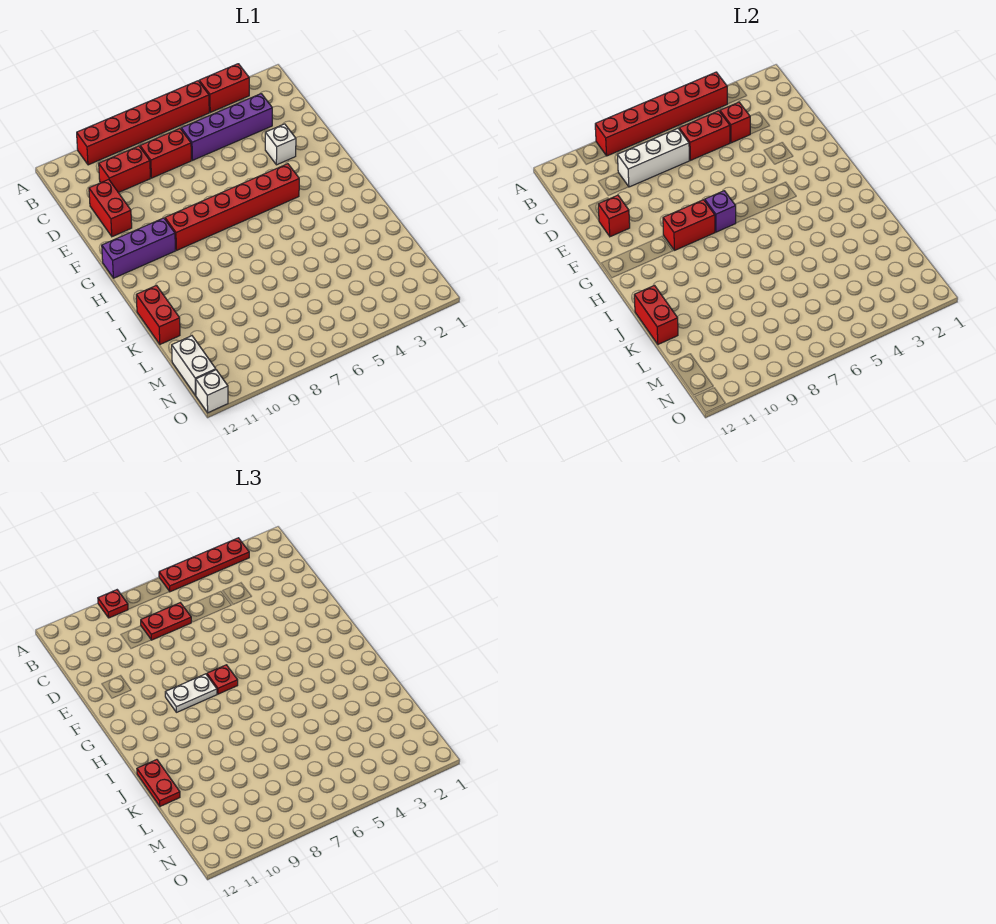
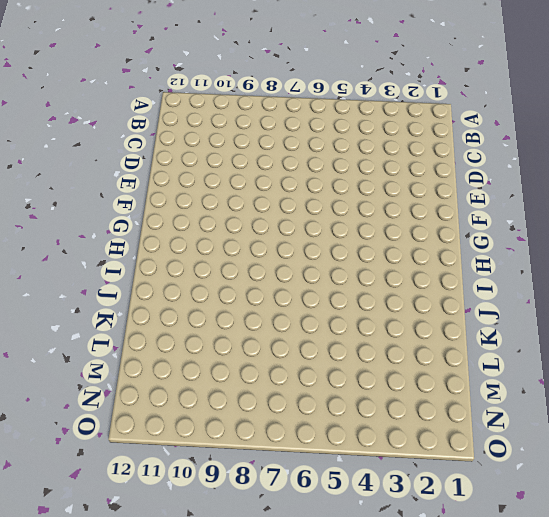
none -> red brick A3:A4 level 1
none -> red brick A5:A10 level 1
none -> purple brick C3:C6 level 1

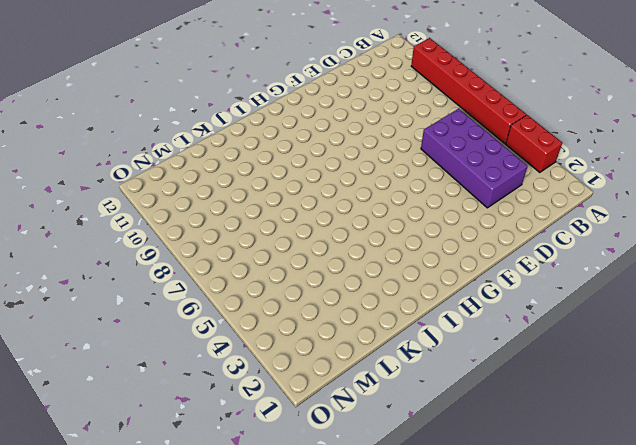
purple brick C3:D6 level 1 -> purple brick C3:C6 level 1
none -> red brick C7:C8 level 1
none -> red brick C9:C10 level 1
none -> red brick D11:E11 level 1

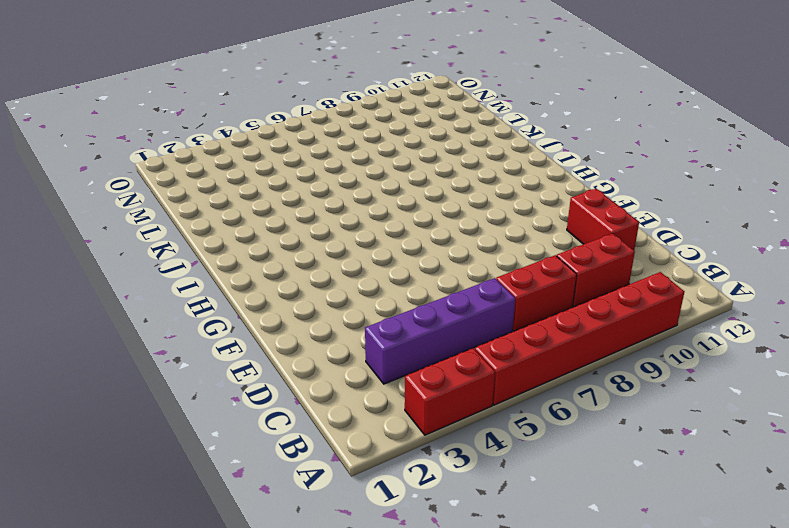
none -> white brick E3 level 1
none -> red brick G4:G9 level 1
none -> purple brick G10:G12 level 1

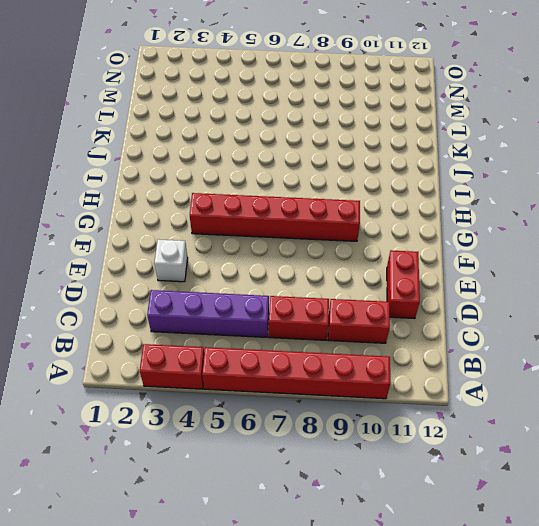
none -> purple brick G10:G12 level 1
none -> red brick J12:K12 level 1
none -> white brick M12:N12 level 1

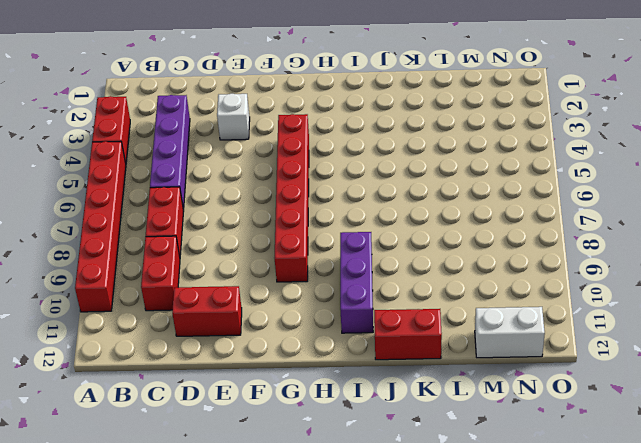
purple brick I9:I11 level 1 -> purple brick G10:G12 level 1
none -> white brick O12 level 1
none -> red brick A4:A9 level 2
none -> red brick C4 level 2

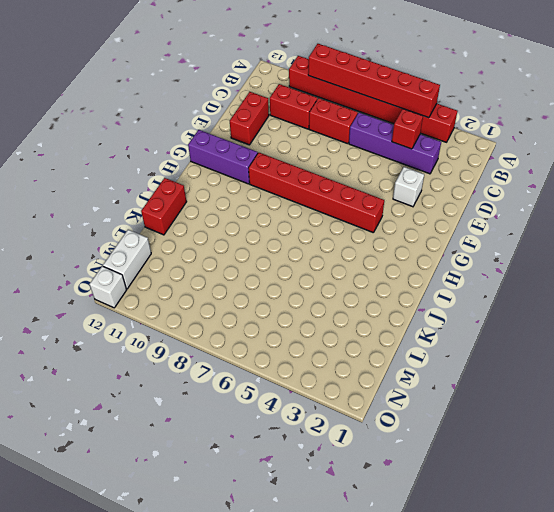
none -> red brick C5:C6 level 2
none -> white brick C7:C9 level 2
none -> red brick E11 level 2

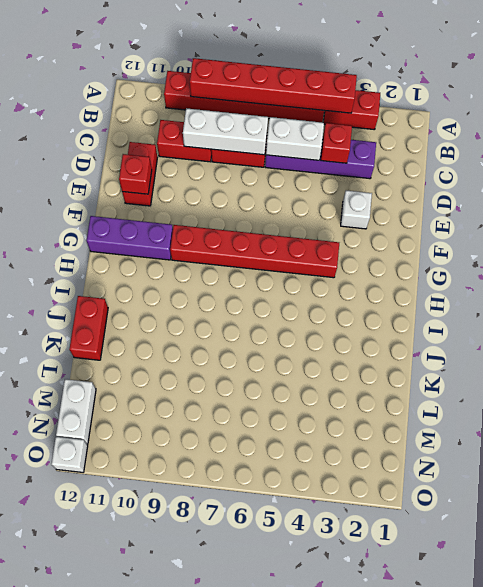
white brick C5:C6 level 2 -> red brick C5:C6 level 2
none -> purple brick G7 level 2
none -> red brick G8:G9 level 2
none -> red brick J12:K12 level 2

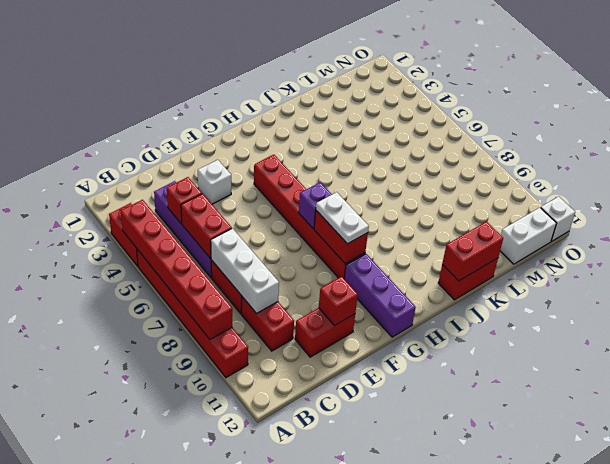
none -> red plate A3:A6 level 3
none -> red plate A9 level 3
none -> red plate C7:C8 level 3

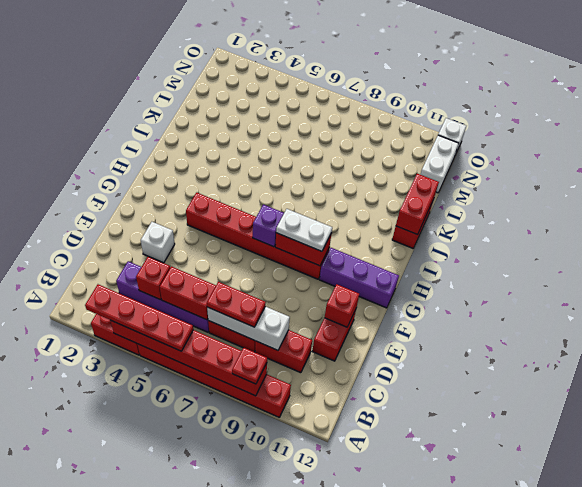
none -> red plate G7 level 3
none -> red plate J12:K12 level 3

